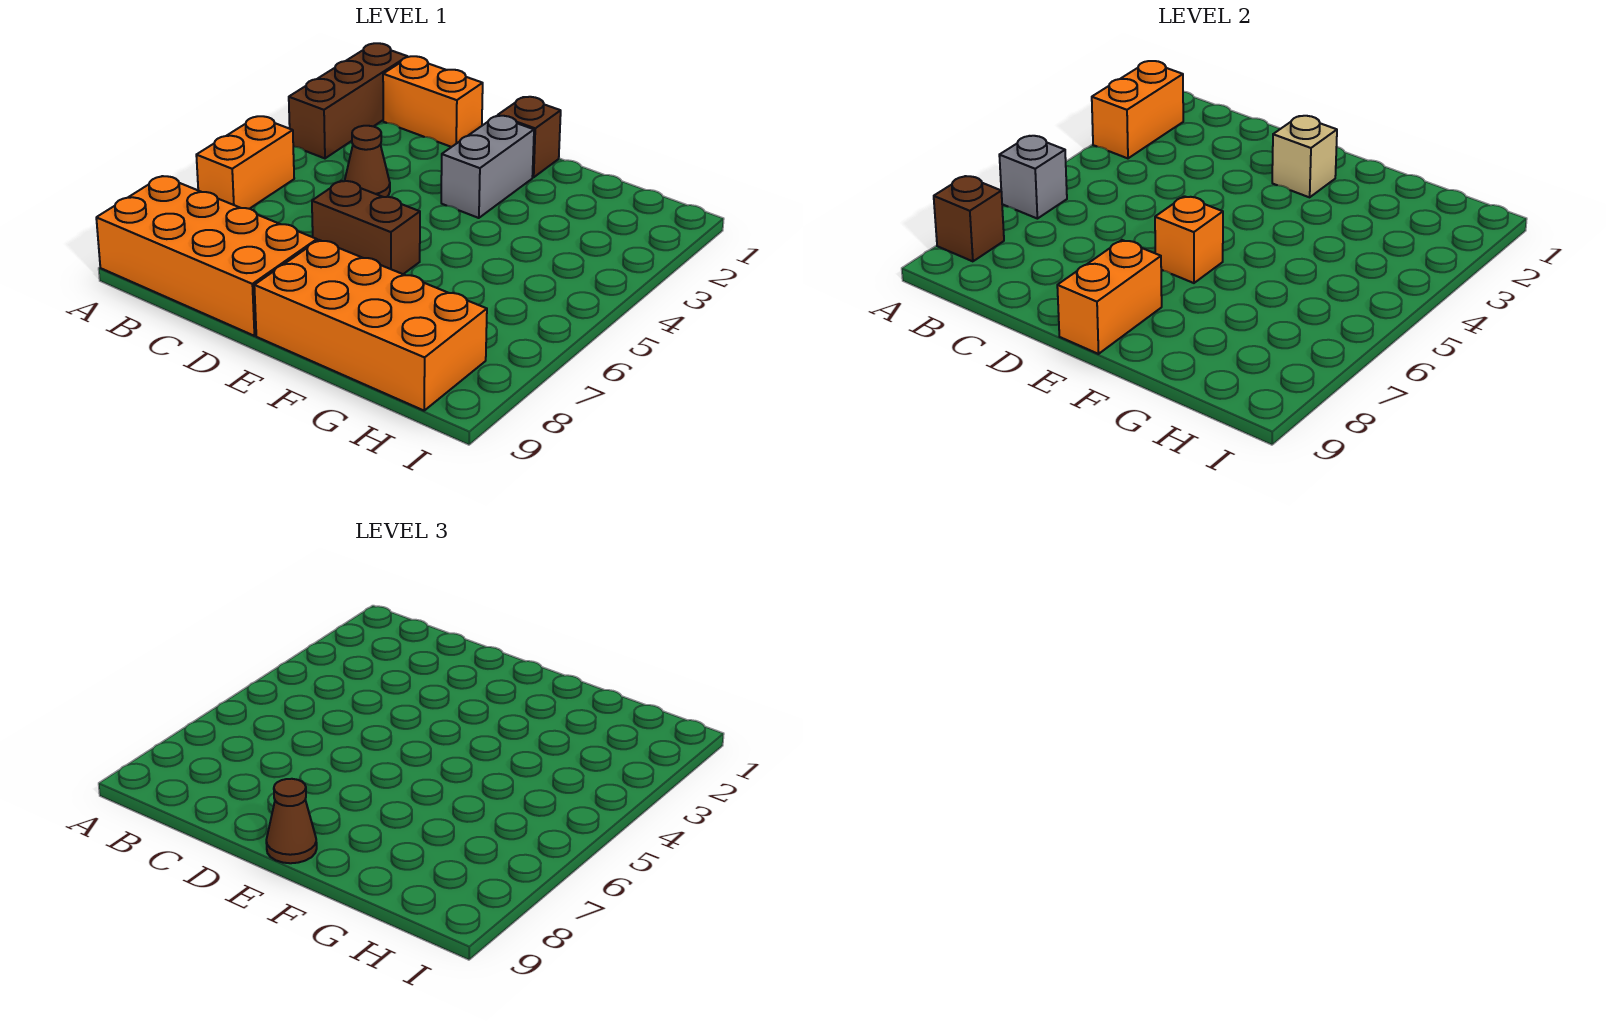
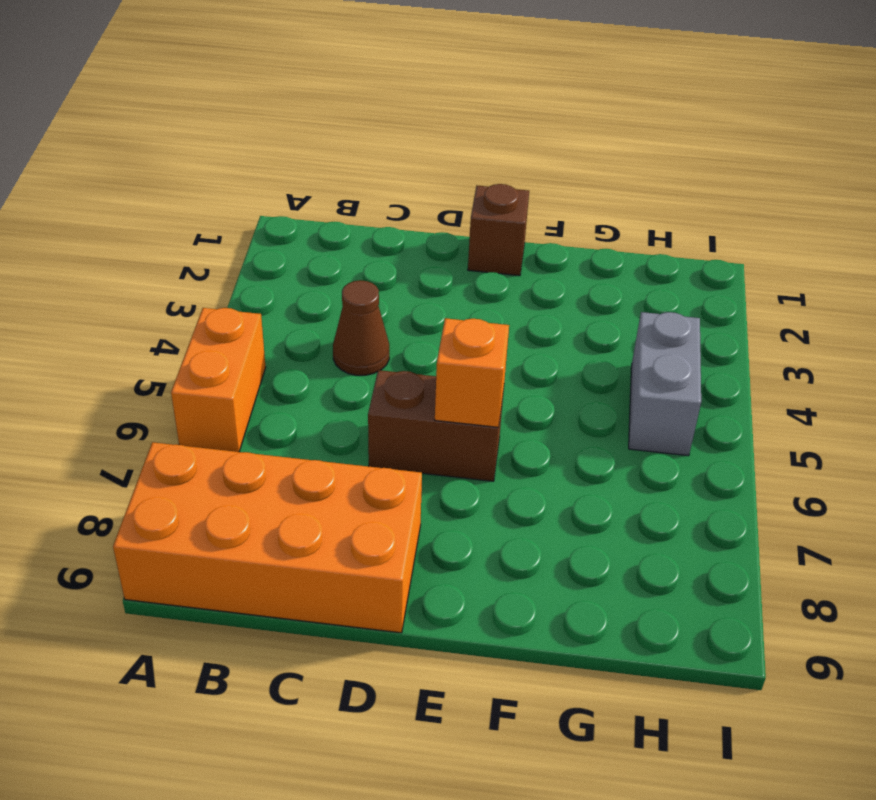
grey brick H4:H5 level 1 -> grey brick E2:E3 level 1
none -> brown brick A1:A3 level 1
none -> orange brick B1:C1 level 1
none -> orange brick E8:H9 level 1

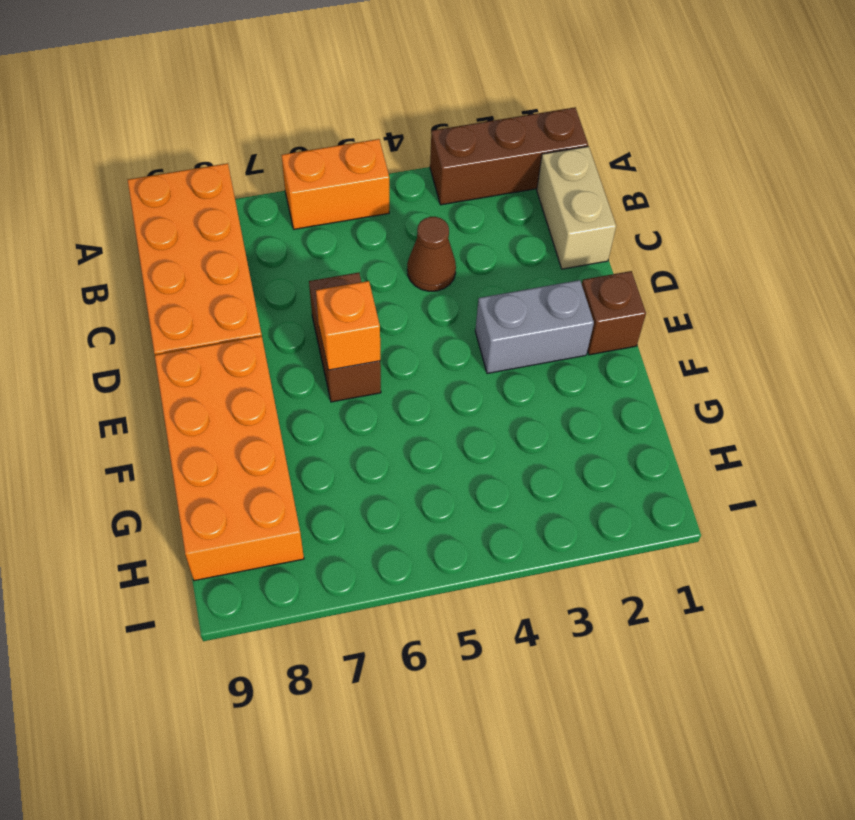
tan brick B1:C1 level 1 -> orange brick B1:C1 level 1
none -> orange brick A2:A3 level 2
none -> grey brick A6 level 2
none -> brown brick A8 level 2

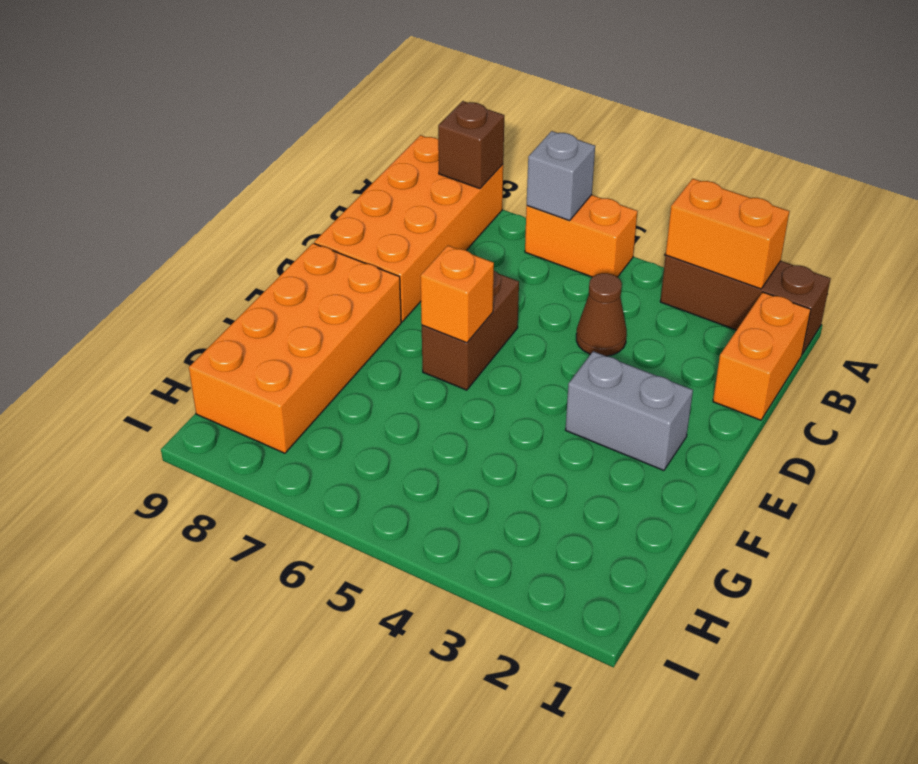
none -> brown brick E1 level 1
none -> tan brick E2 level 2
none -> orange brick E8:E9 level 2

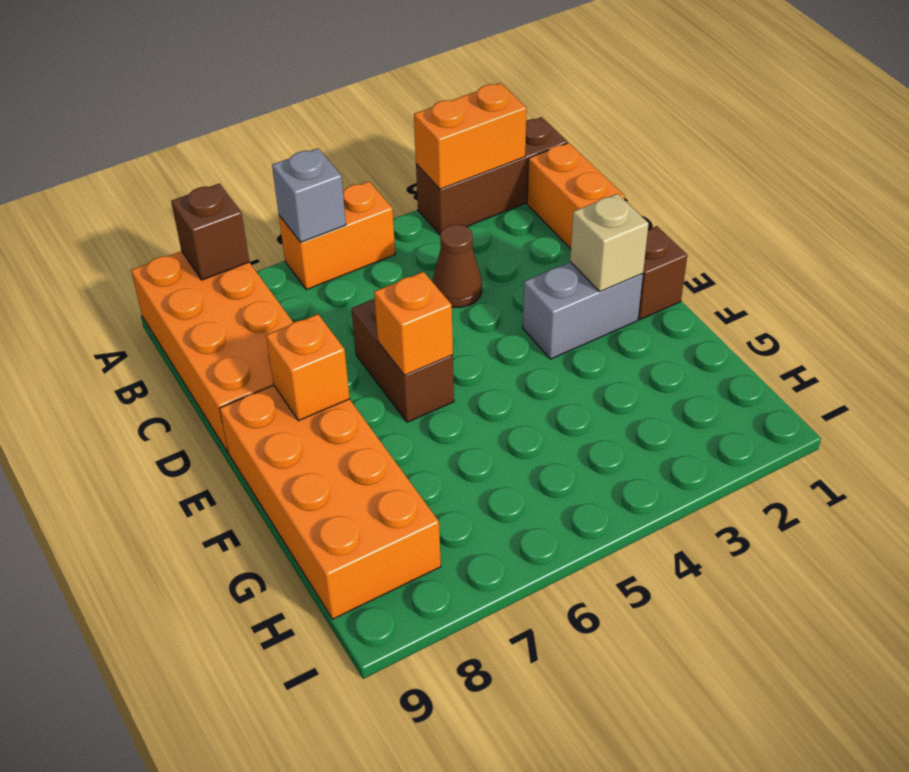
orange brick E8 level 2 -> orange brick E8:E9 level 2
none -> brown cone E9 level 3

